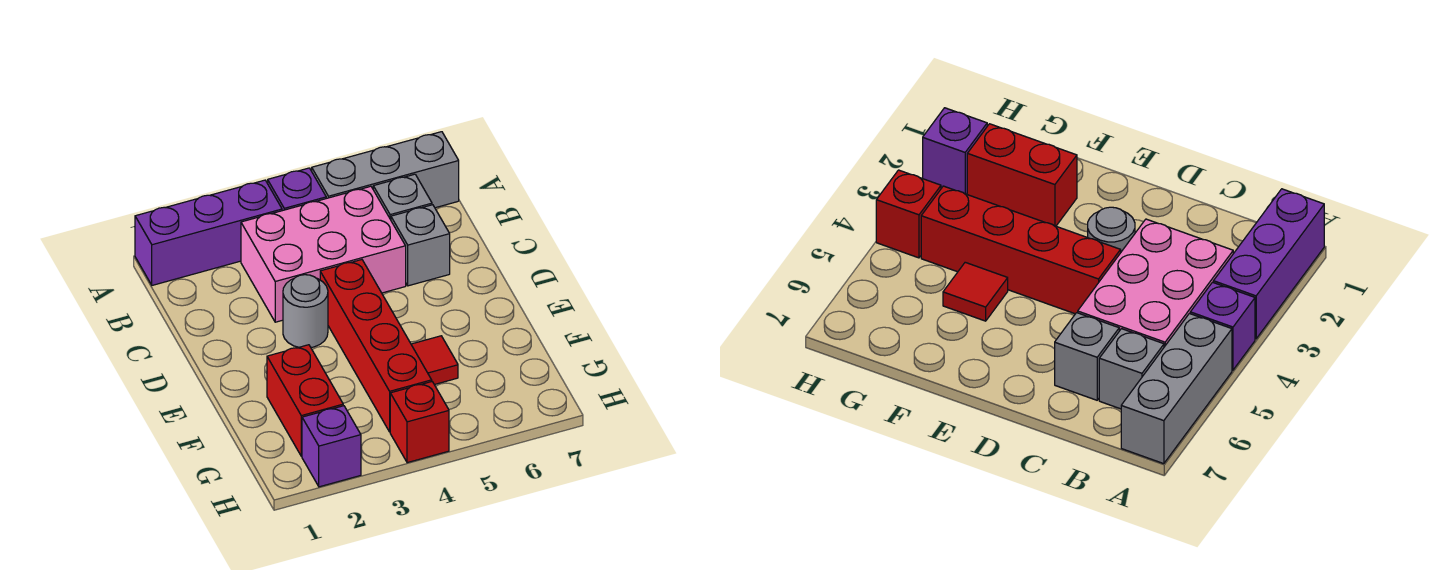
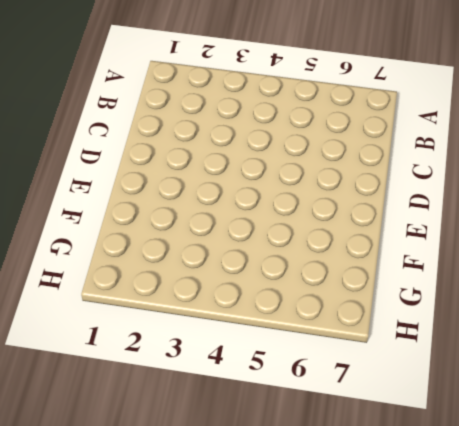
none -> purple brick A1:A3 level 1
none -> purple brick A4 level 1
none -> grey brick A5:A7 level 1

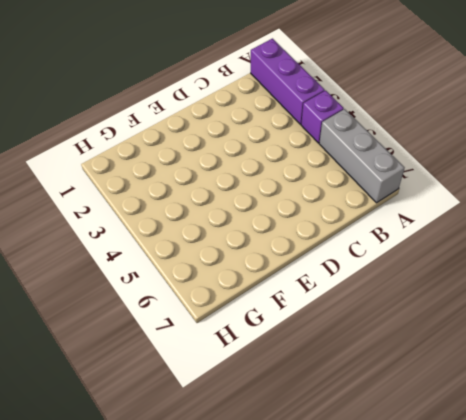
none -> pink brick B3:C5 level 1
none -> grey brick B6 level 1
none -> grey brick C6 level 1

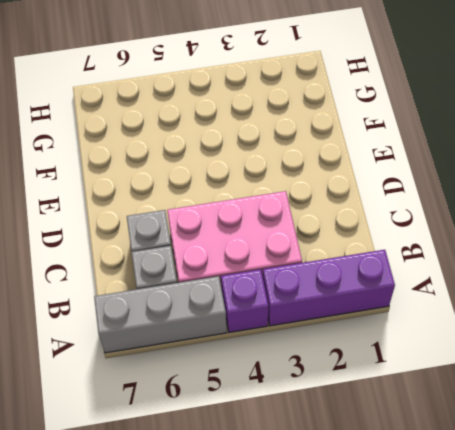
none -> grey round brick D3 level 1
none -> red brick D4:G4 level 1
none -> red brick F2:G2 level 1

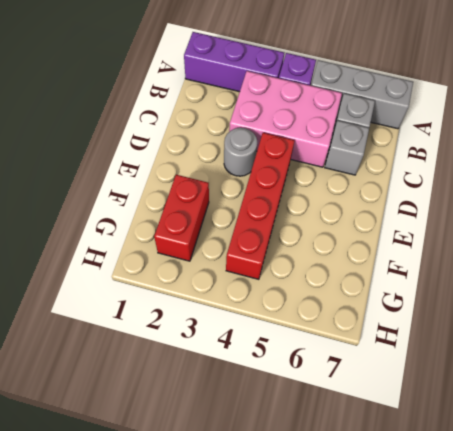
none -> red tile F5 level 1
none -> purple brick H2 level 1
none -> red brick H4 level 1

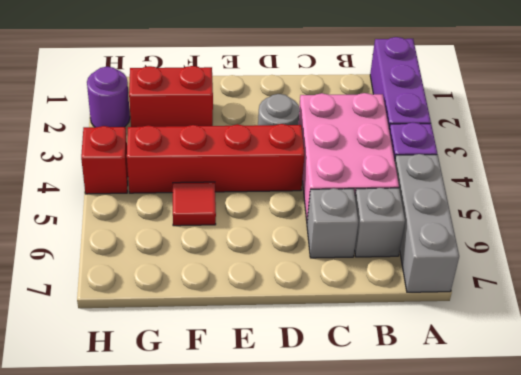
purple round brick H2 level 1 -> purple brick H2 level 1

